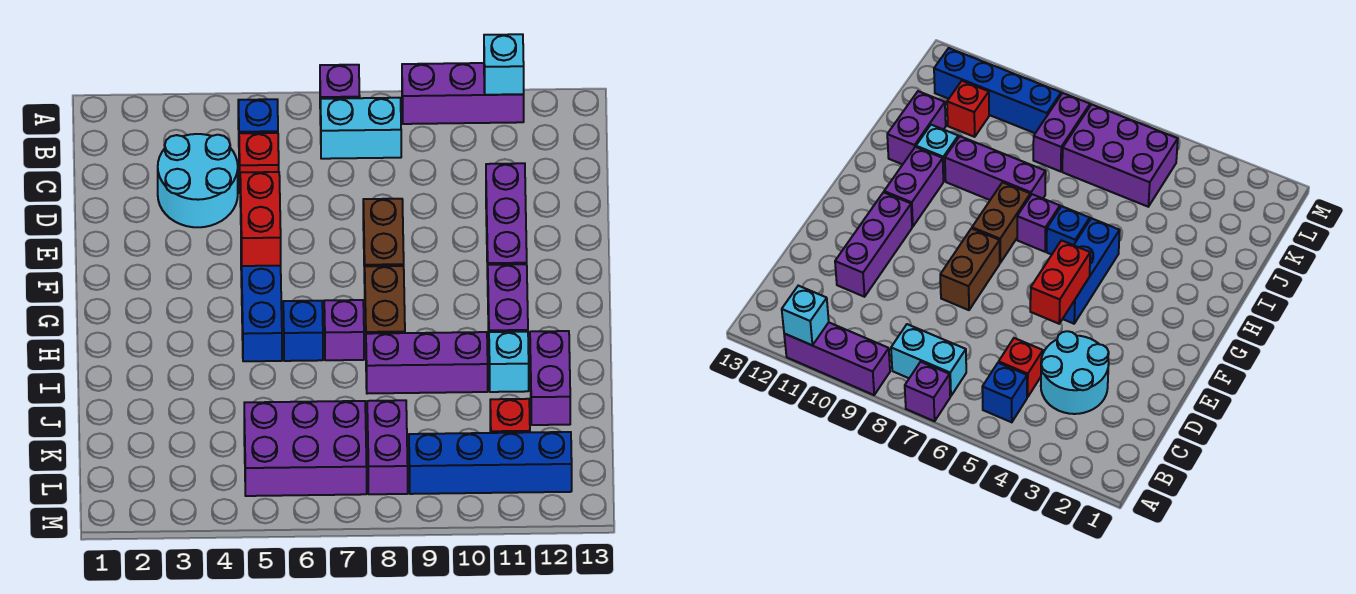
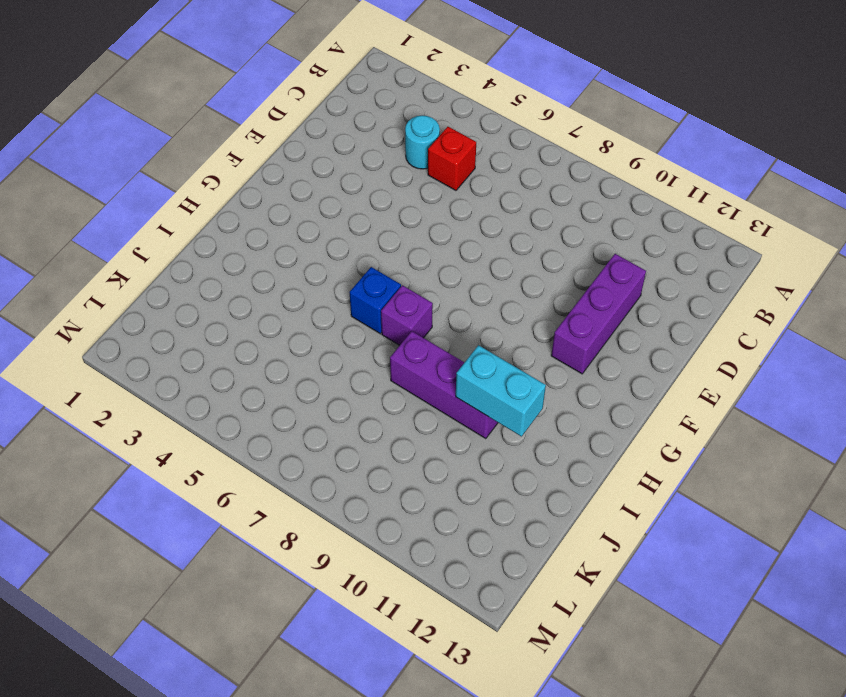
cyan round brick C4 level 1 -> cyan round brick C3:D4 level 1
cyan brick I10:I11 level 2 -> cyan brick B7:B8 level 1
none -> purple brick A7 level 1
none -> purple brick A9:A11 level 1
none -> blue brick B5 level 1

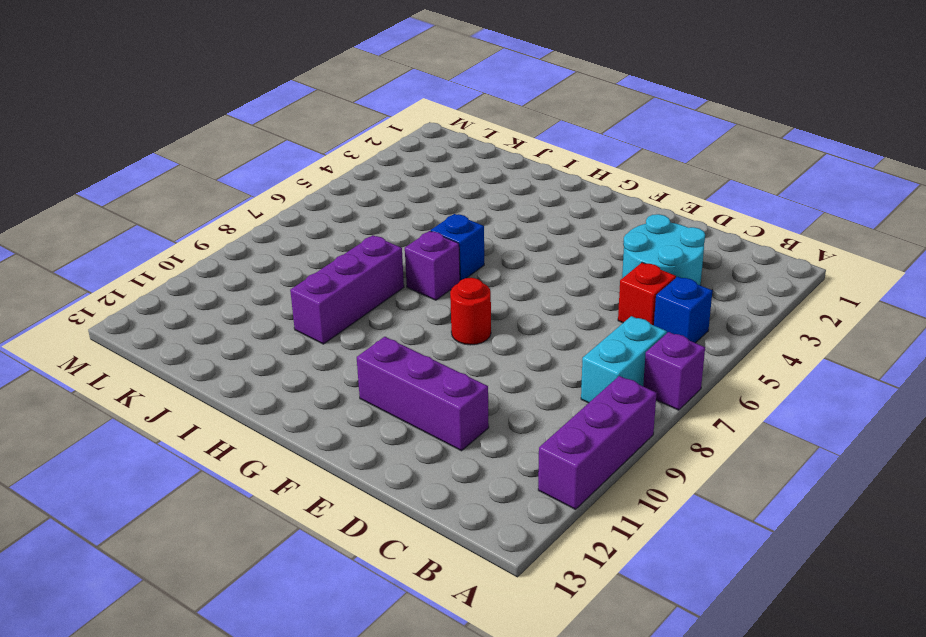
red round brick F8 level 1 -> brown brick E8:F8 level 1
none -> blue brick F5:H5 level 1
none -> brown brick G8:H8 level 1
none -> purple brick G11:H11 level 1

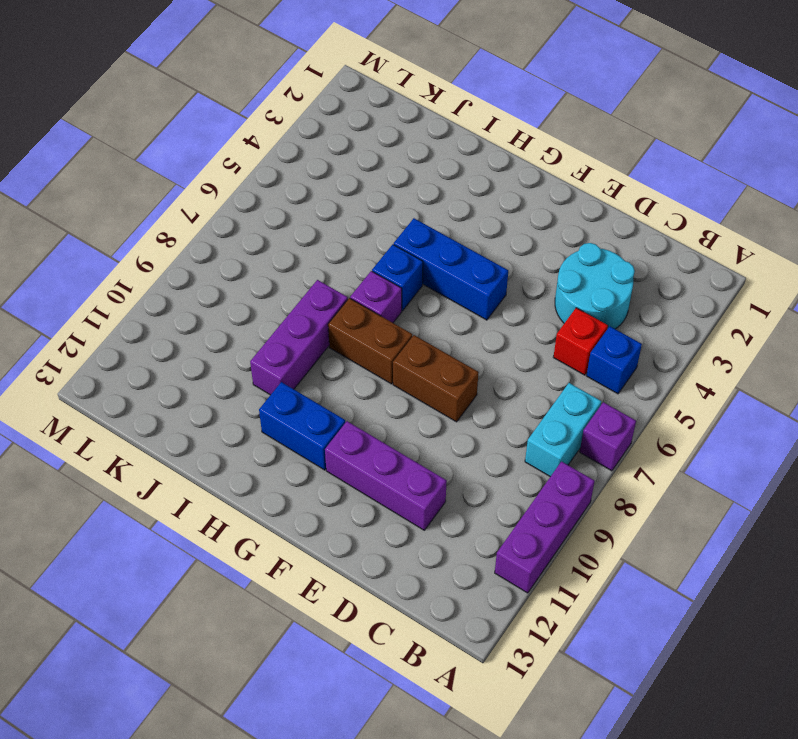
blue brick G11:H11 level 1 -> purple brick G11:H11 level 1
none -> cyan brick I11 level 1
none -> purple brick I12:J12 level 1
none -> purple brick K5:L7 level 1

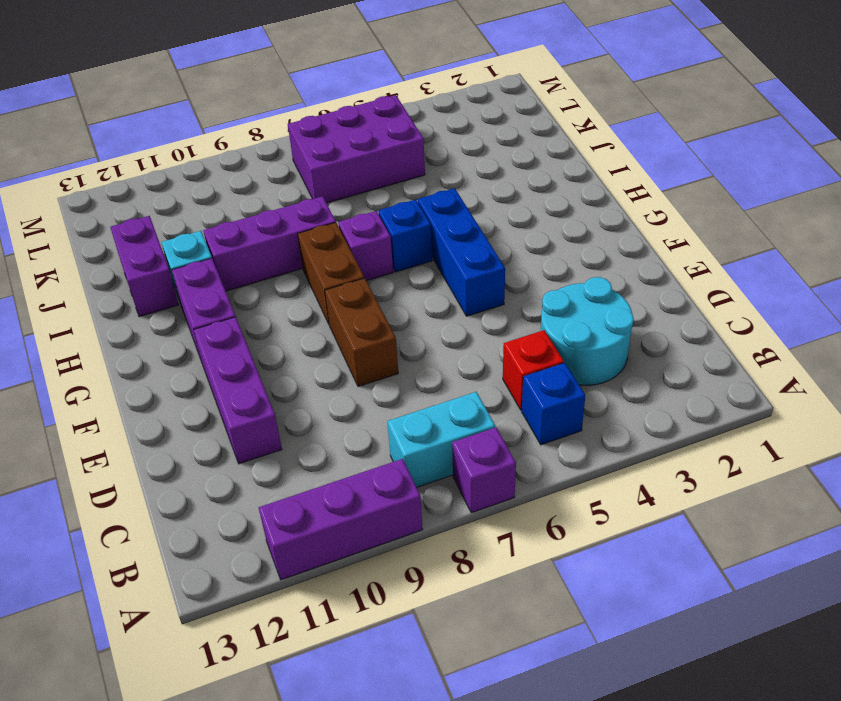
none -> purple brick K8:L8 level 1
none -> red brick K11 level 1
none -> blue brick L9:L12 level 1

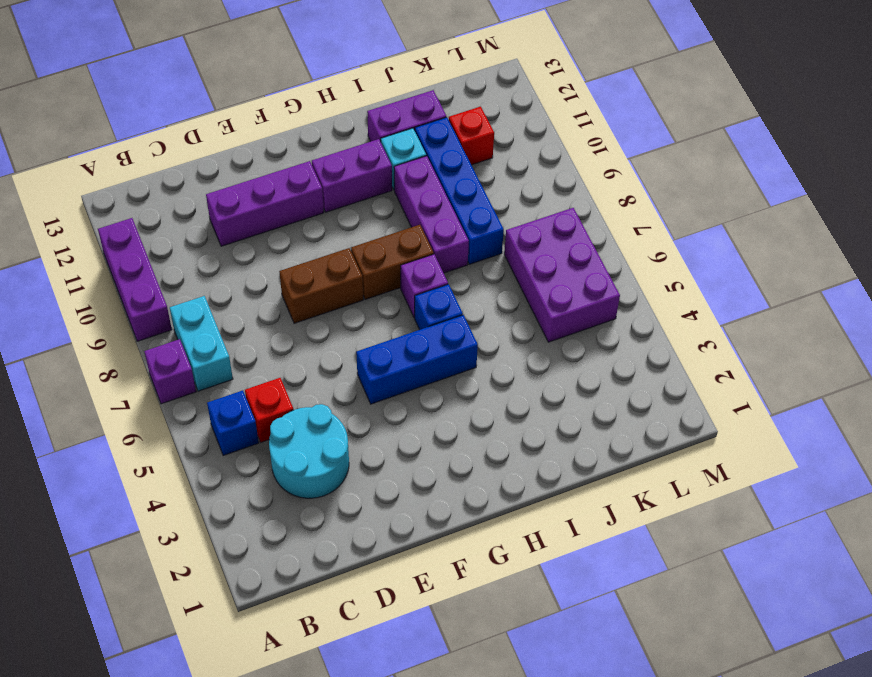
blue brick J8:J11 level 1 -> blue brick L9:L12 level 1
none -> purple brick K8:L8 level 1
none -> cyan brick A11 level 2
none -> red brick E5:F5 level 2

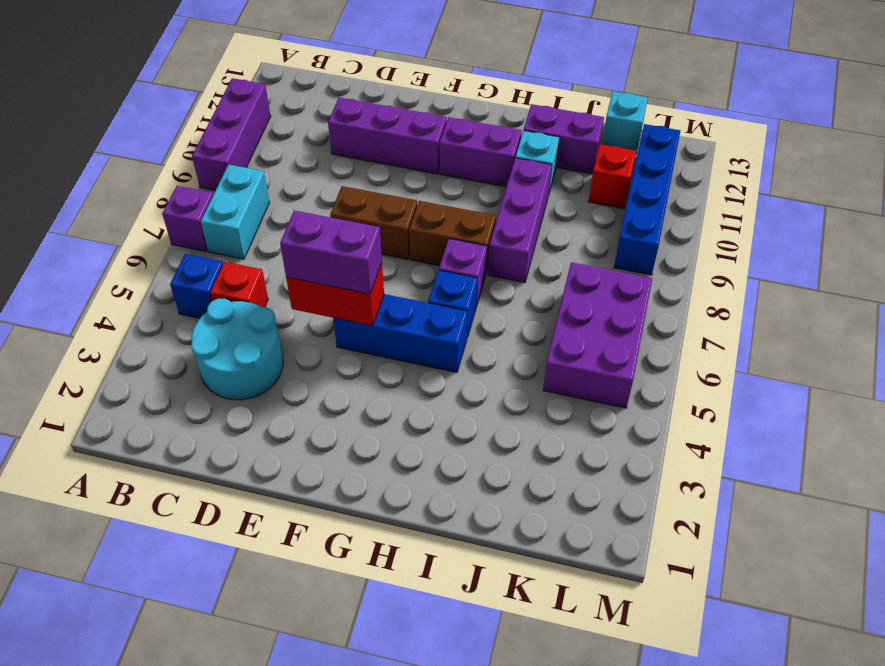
purple brick E5:F5 level 3 -> purple brick K8:L8 level 1
cyan brick K13 level 1 -> cyan brick A11 level 2

